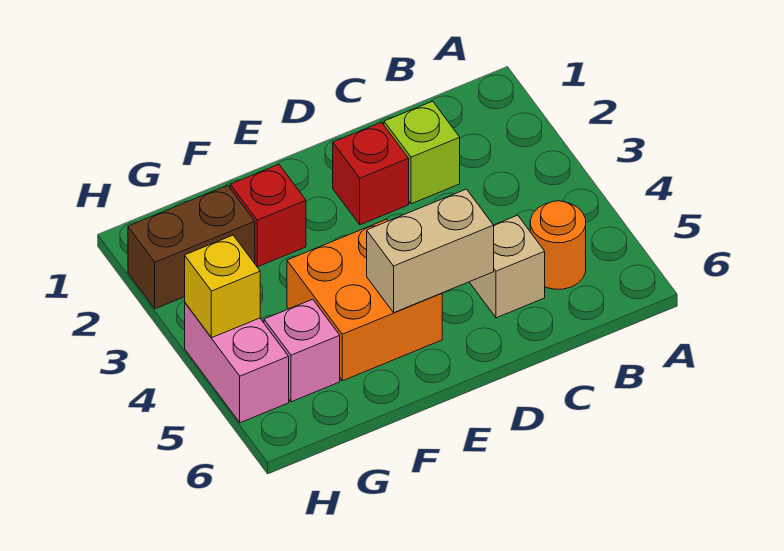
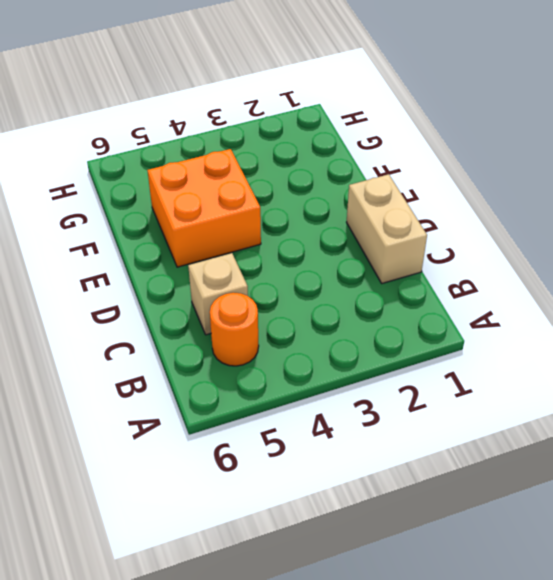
tan brick C1:D1 level 1 -> tan brick D5:E5 level 2
none -> lime brick C2 level 1
none -> red brick D2 level 1

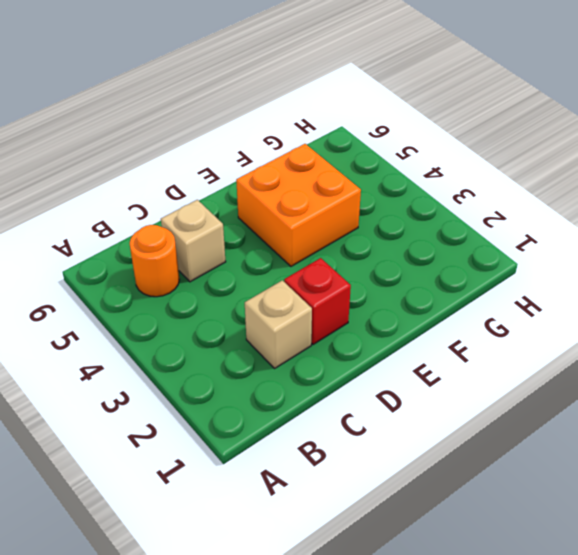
tan brick C2 level 1 -> lime brick C2 level 1
none -> red brick F2 level 1
none -> brown brick G2:H2 level 1

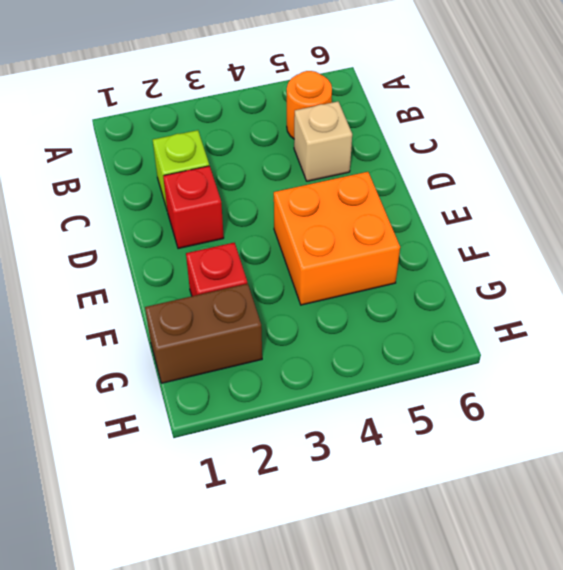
brown brick G1:G2 level 1 -> brown brick G2:H2 level 1
none -> pink brick G5 level 1
none -> pink brick H4:H5 level 1

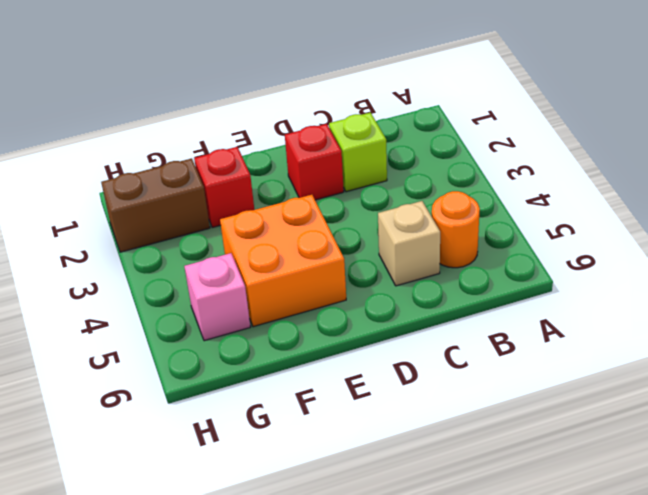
none -> pink brick H4:H5 level 1
none -> tan brick D5:E5 level 2

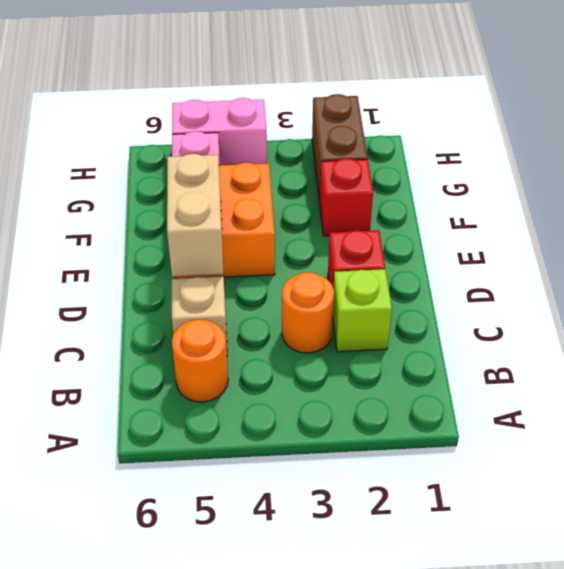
orange round brick C3 level 1 -> none
none -> yellow brick H4 level 2

